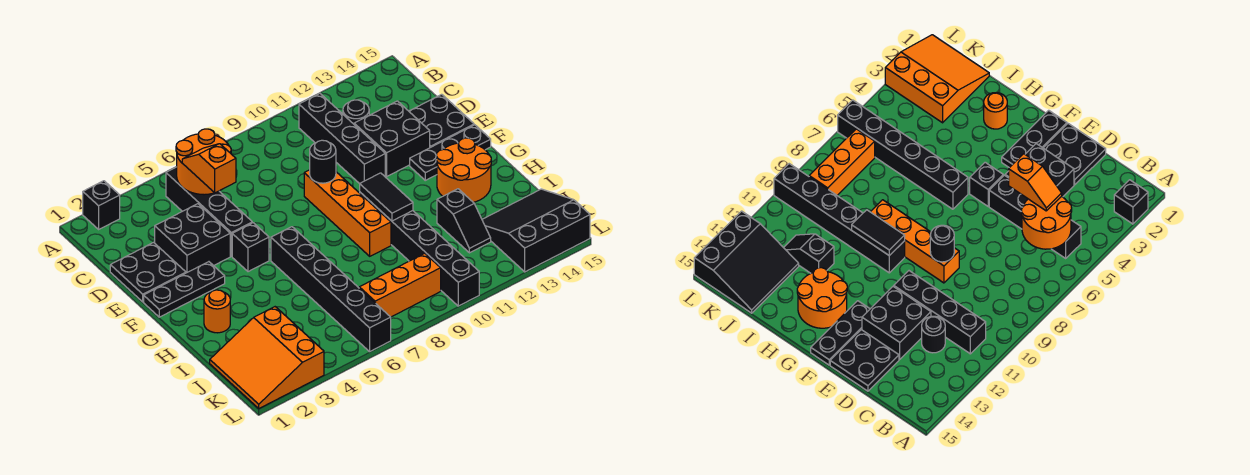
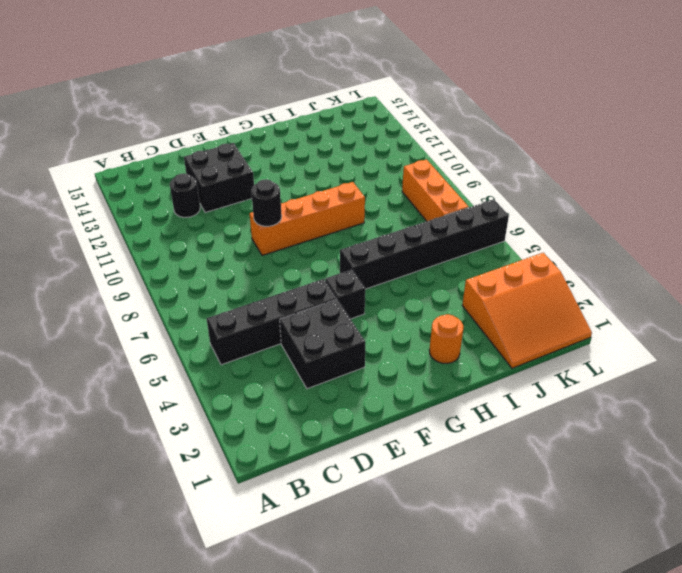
none -> black brick A2 level 1
none -> black brick B11:E11 level 1
none -> black plate D1:E2 level 1

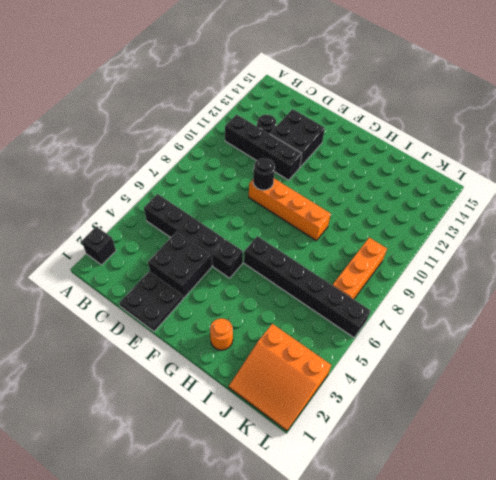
none -> black plate D14:E15 level 1
none -> black plate F1:F3 level 1
none -> black plate F13:F15 level 1

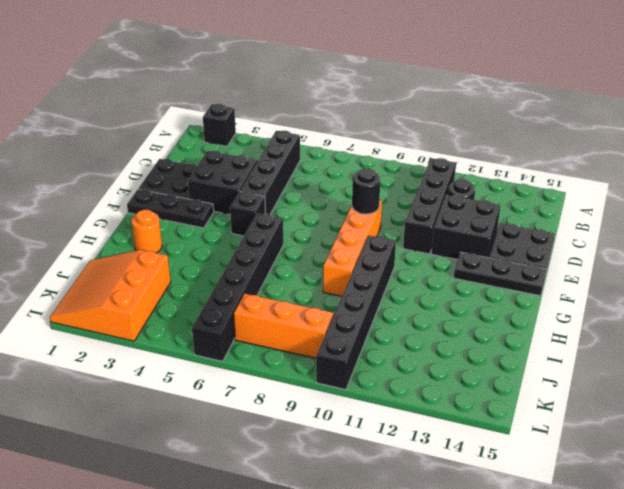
none -> orange round brick G13:H14 level 1
none -> black slope I12:J12 level 1 top I
none -> black slope J13:L15 level 1 top L

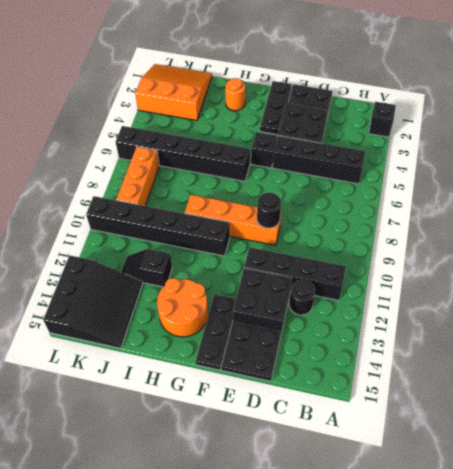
none -> orange round brick B5:C6 level 2
none -> black tile G10:H10 level 2
none -> orange slope C5:D5 level 3 top D

